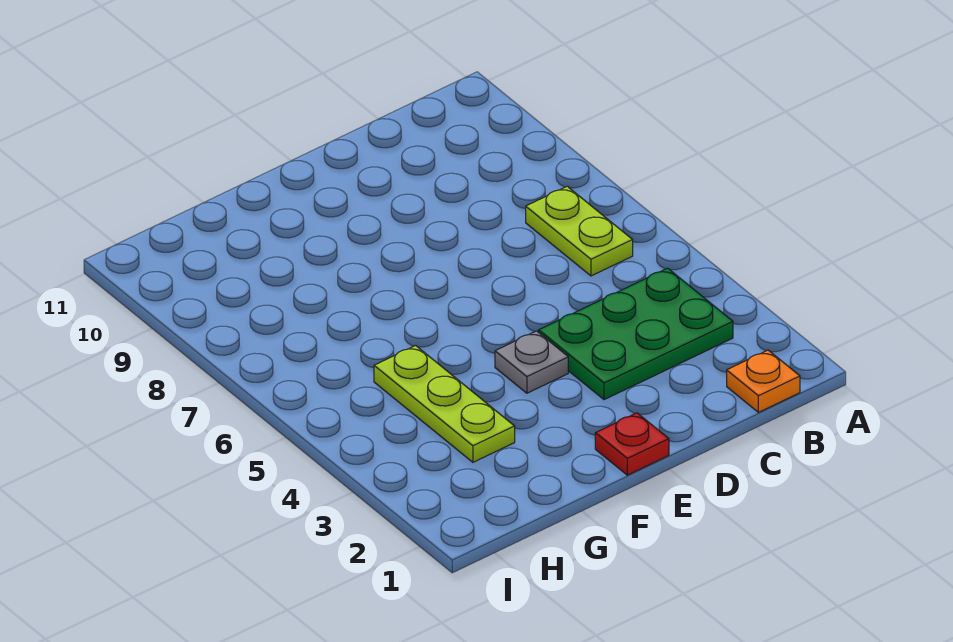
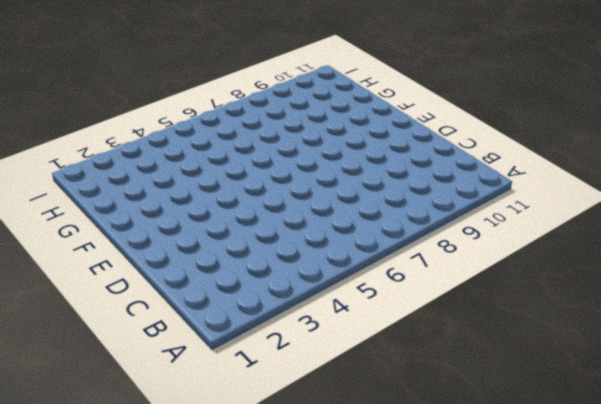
none -> orange plate B1 level 1
none -> green plate B3:D4 level 1

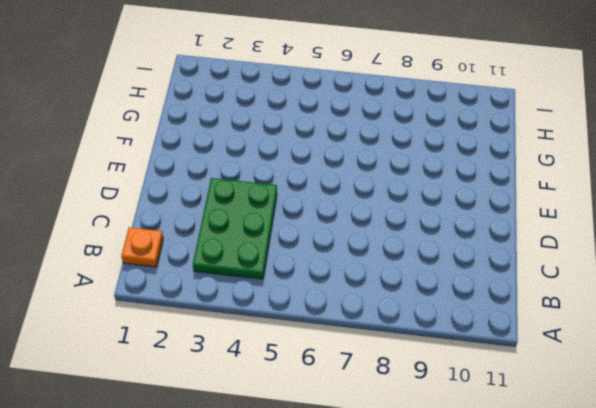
none -> lime plate B6:B7 level 1
none -> red plate E1 level 1

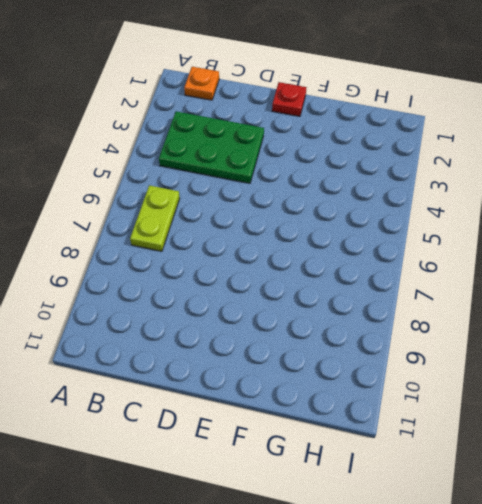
none -> grey plate E4 level 1
none -> lime plate G3:G5 level 1

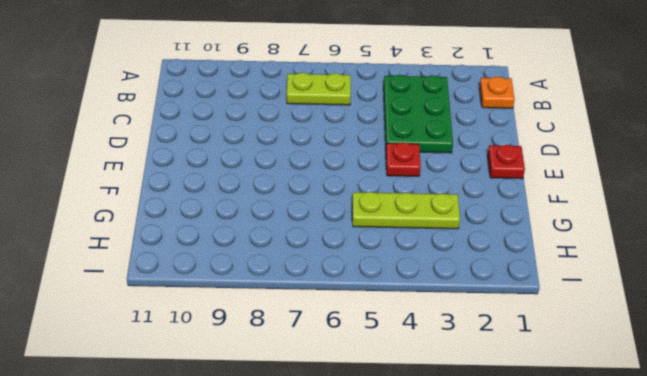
red plate E4 level 1 -> grey plate E4 level 1

